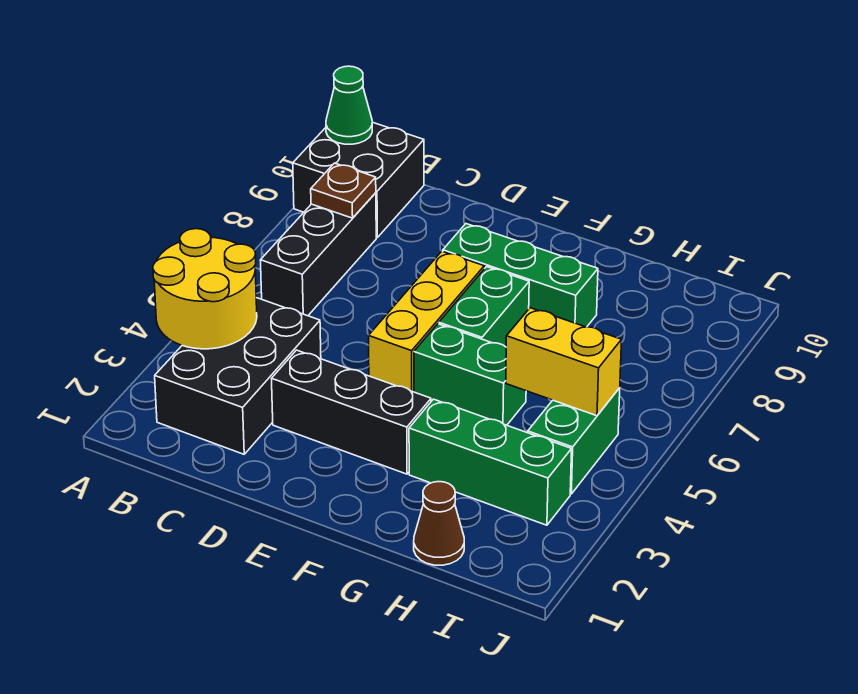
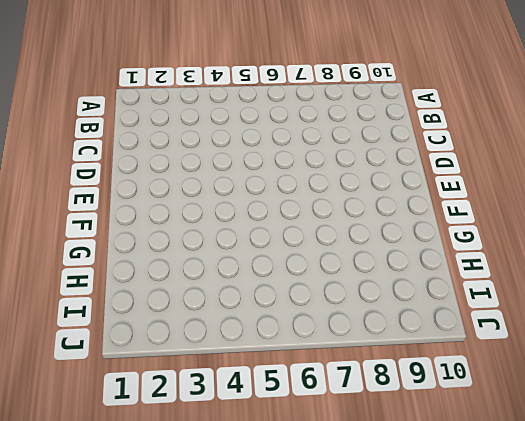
none -> black brick A9:B10 level 1
none -> black brick B2:C4 level 1
none -> black brick B6:B8 level 1

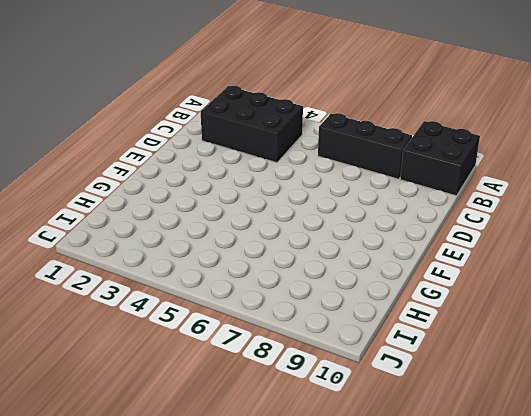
none -> black brick D3:F3 level 1
none -> yellow brick E5:E7 level 1
none -> green brick E8:G8 level 1

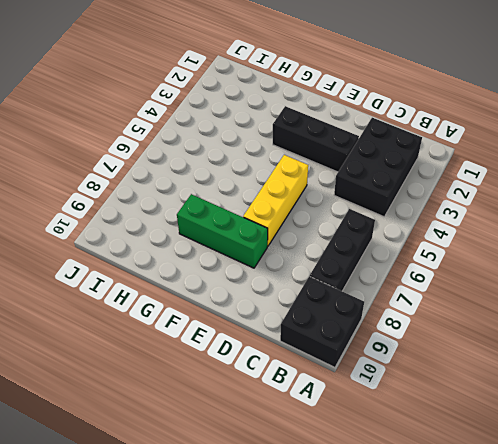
none -> green brick F5:G5 level 1
none -> green brick F6:F7 level 1
none -> green brick G3:I3 level 1

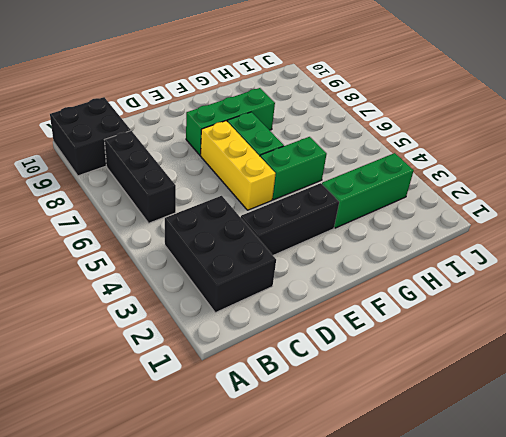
none -> brown cone H1 level 1
none -> green brick I4:I5 level 1
none -> yellow round brick A3:B4 level 2

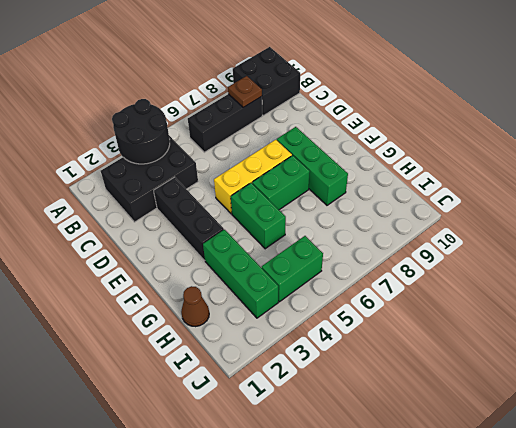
black round brick A3:B4 level 2 -> yellow round brick A3:B4 level 2
none -> green cone A10 level 2
none -> yellow brick H5:I5 level 2

